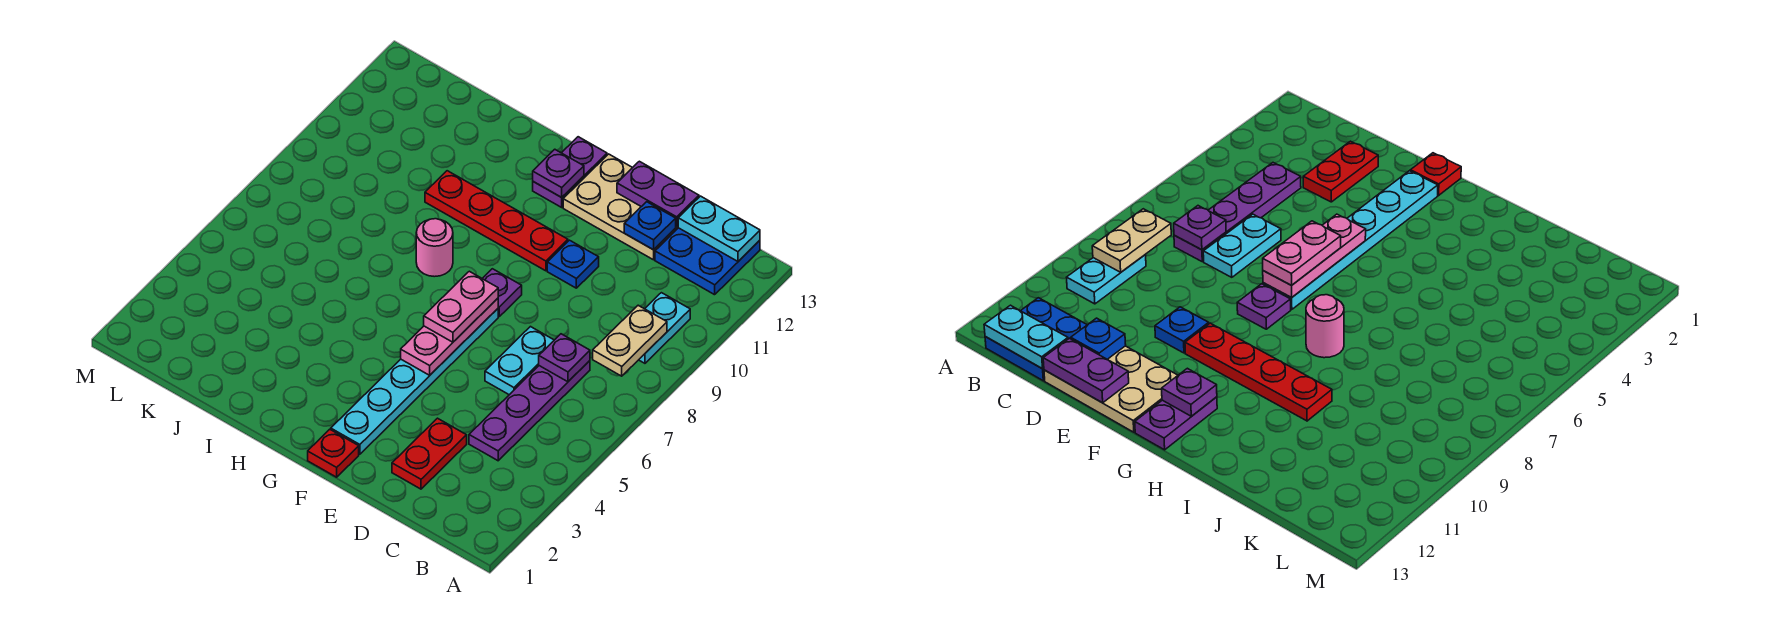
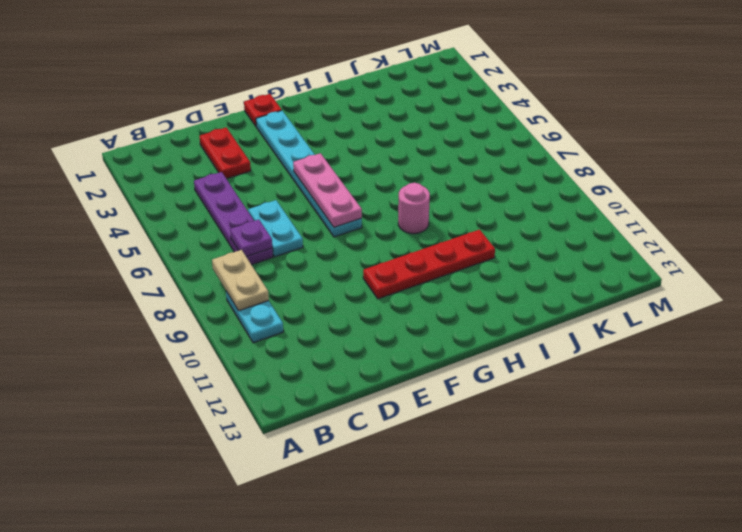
none -> blue plate B12:C13 level 1
none -> tan plate D12:F13 level 1
none -> blue plate E10 level 1

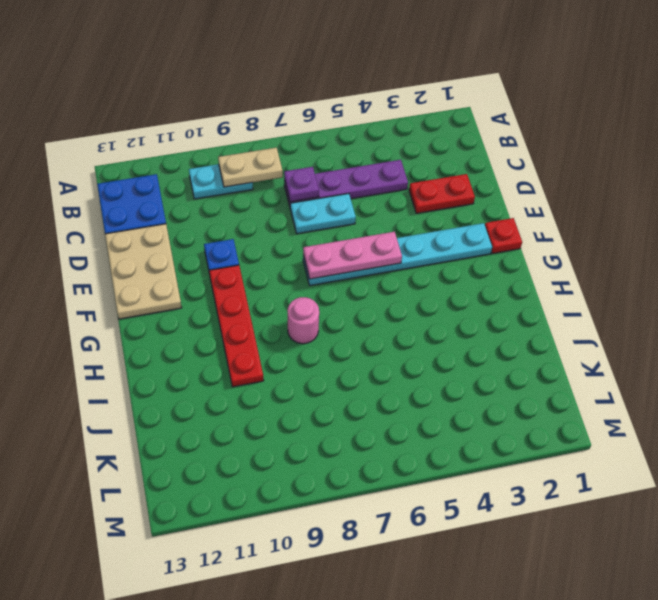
none -> purple plate F8 level 1
none -> purple plate G12:G13 level 1
none -> cyan plate B13:C13 level 2

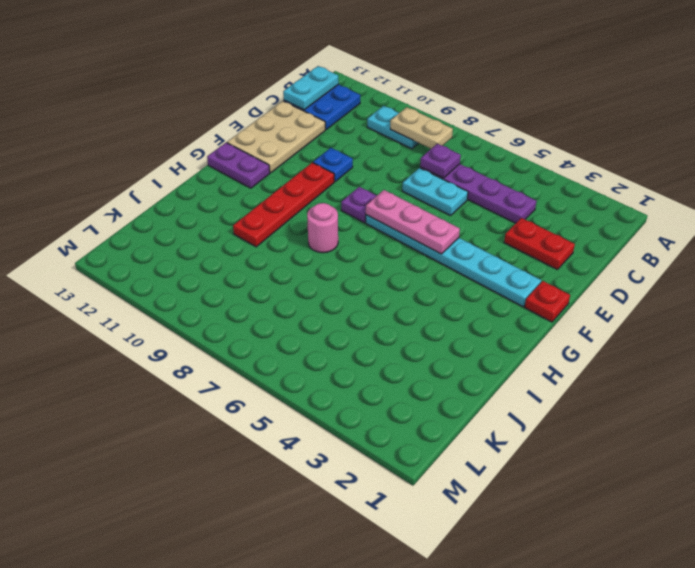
none -> blue plate D12 level 2
none -> purple plate D13:E13 level 2
none -> purple plate G12 level 2

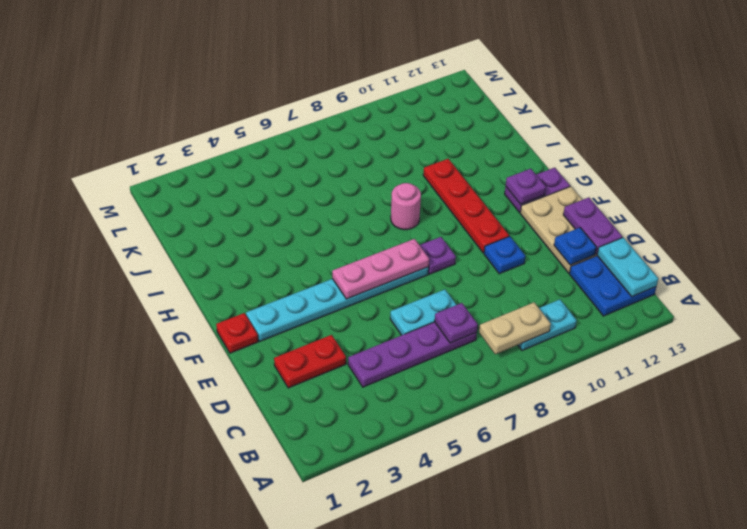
none -> pink plate F6:F7 level 3

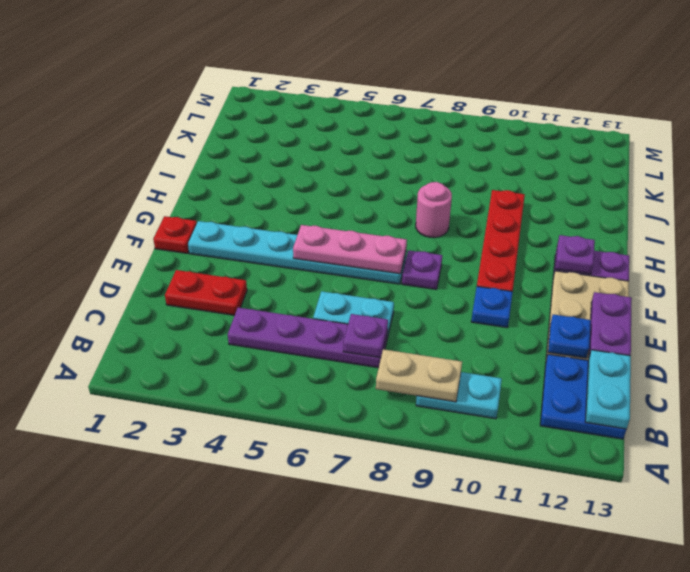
none -> pink plate F6:F7 level 3

